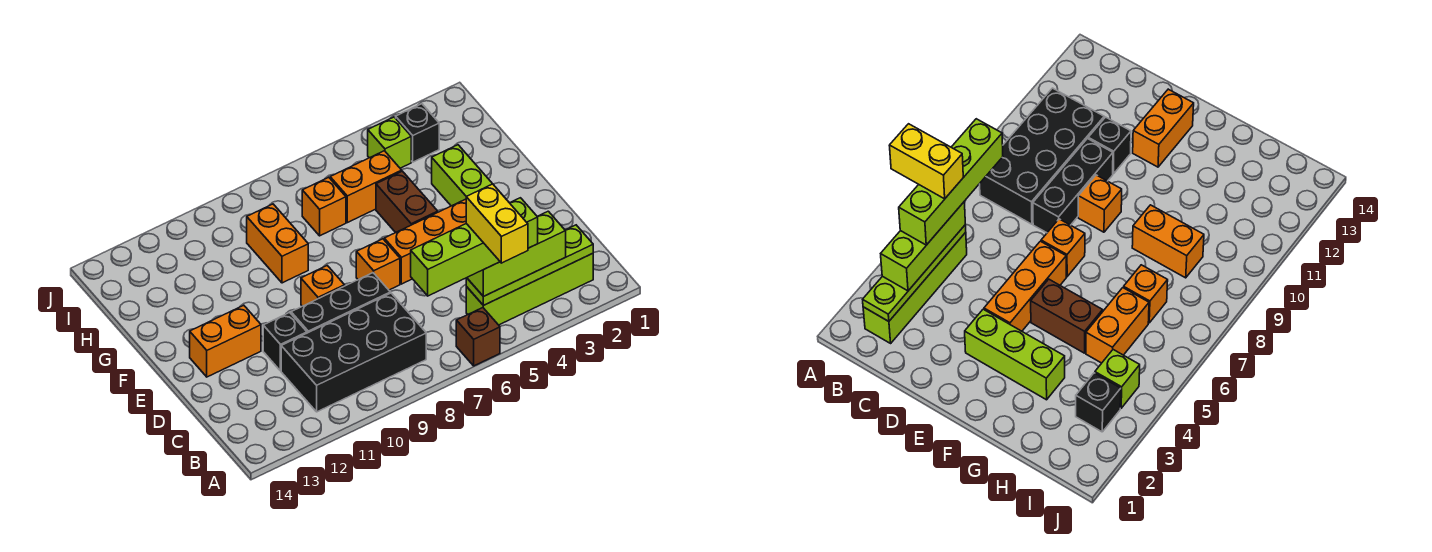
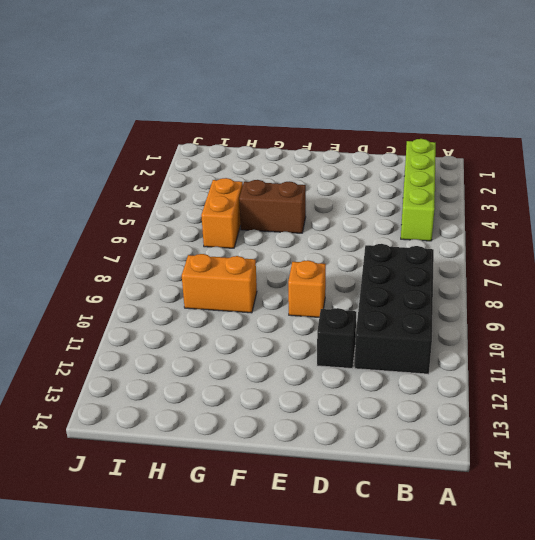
none -> brown brick A6 level 1
none -> black brick D8:D10 level 1
none -> lime brick E3:G3 level 1

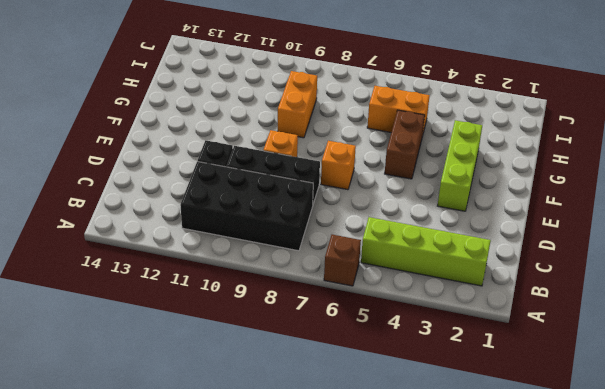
none -> orange brick E4:E6 level 1
none -> orange brick E12:E13 level 1
none -> orange brick H7 level 1

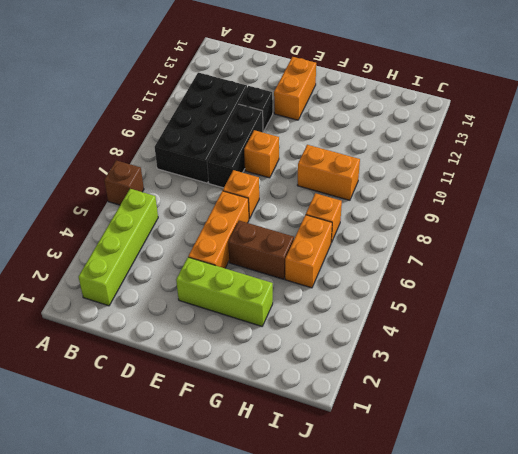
none -> black brick I3 level 1
none -> lime brick I4 level 1
none -> lime plate B2:B5 level 2

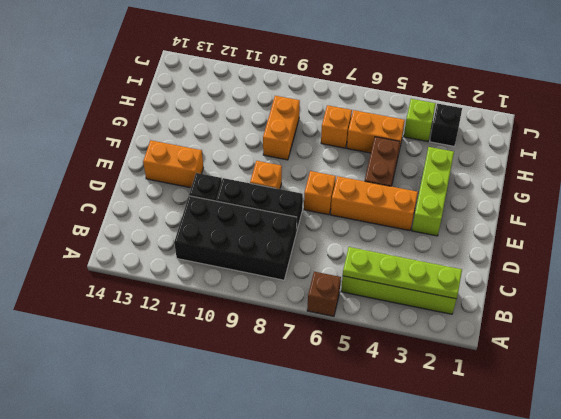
none -> lime brick B3:B5 level 3
none -> lime brick B4:B7 level 4
none -> yellow brick A5:B5 level 5

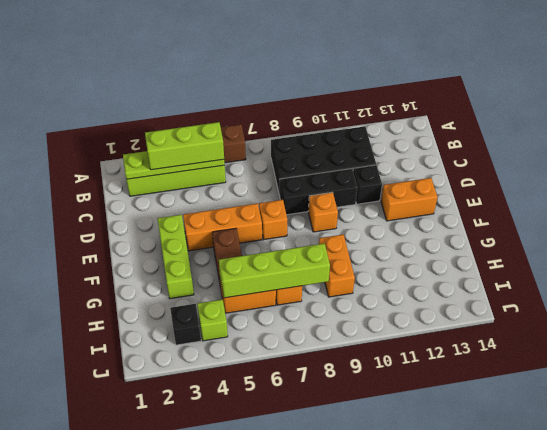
lime brick H5:H8 level 2 -> lime brick B4:B7 level 4
none -> yellow brick A5:B5 level 5

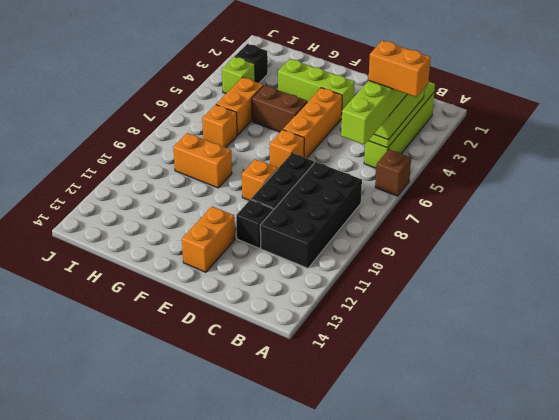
orange brick A5:B5 level 5 -> yellow brick A5:B5 level 5

